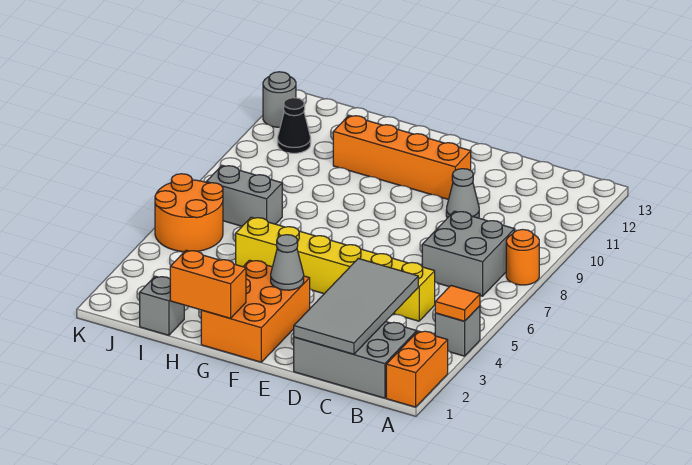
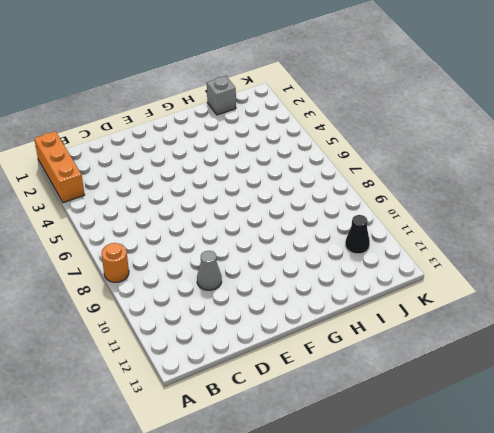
orange brick A1:A3 level 1 -> orange brick A1:A2 level 1
none -> grey brick A4 level 1
none -> grey brick B1:D2 level 1
none -> grey brick B7:C8 level 1

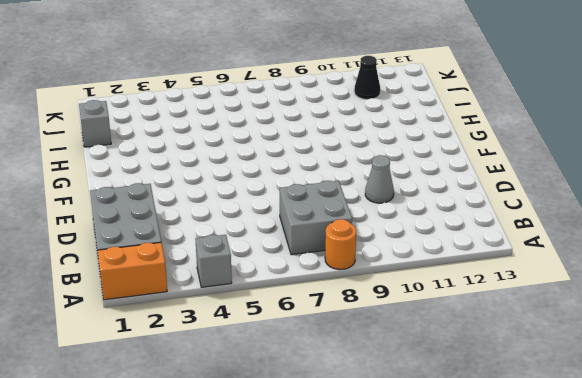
none -> yellow brick C5:H5 level 1
none -> orange brick E11:H11 level 1
none -> orange brick F1:G3 level 1

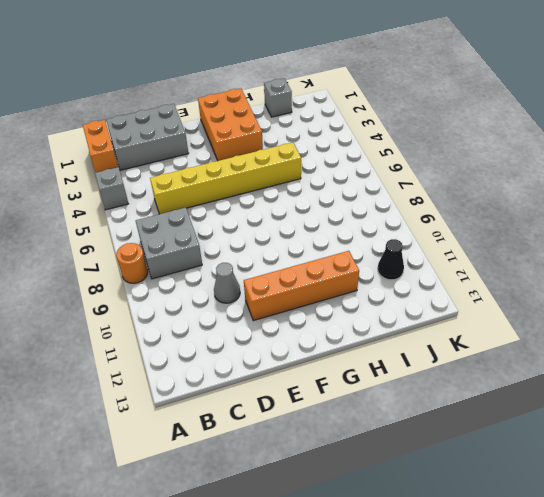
none -> grey brick I7:J7 level 1
none -> orange round brick J5:K6 level 1
none -> grey round brick K12 level 1

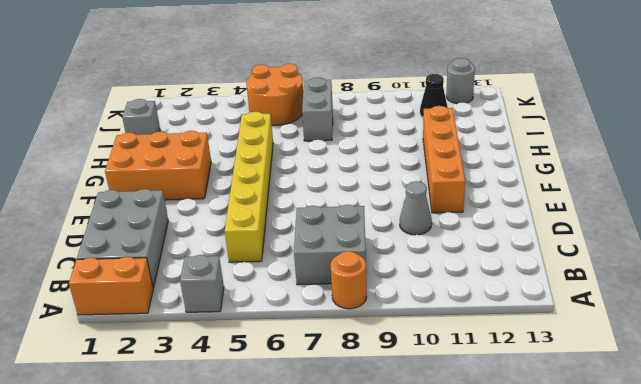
none -> orange tile A4 level 2
none -> grey tile C1:D4 level 2
none -> grey cone F3 level 2

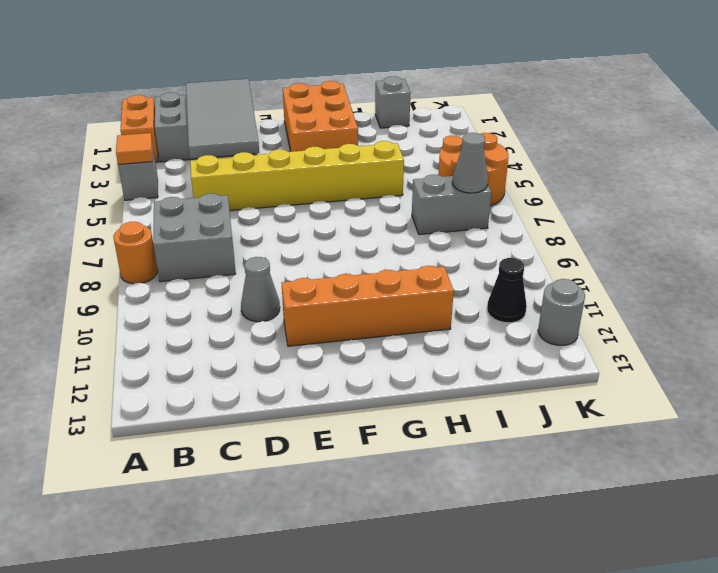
grey cone J7 level 2 -> grey cone F3 level 2
none -> orange brick G1:H1 level 2

